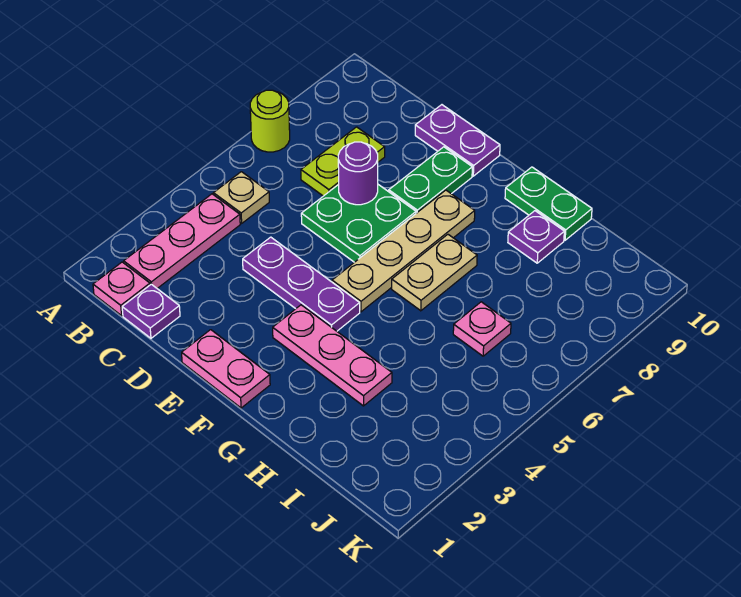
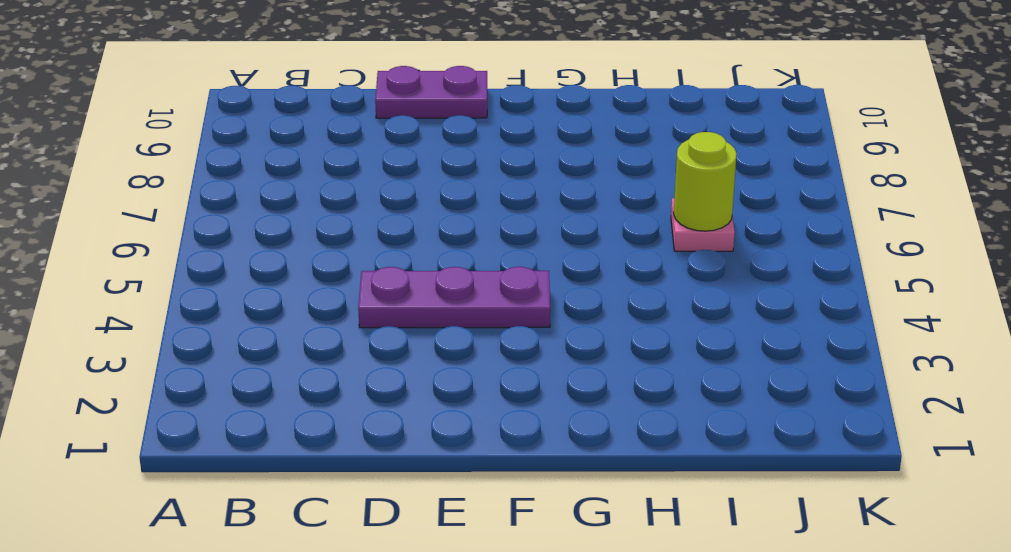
lime round brick I6 level 2 -> lime round brick A7 level 1
none -> pink plate B1 level 1
none -> pink plate B2:B4 level 1
none -> tan plate B5 level 1

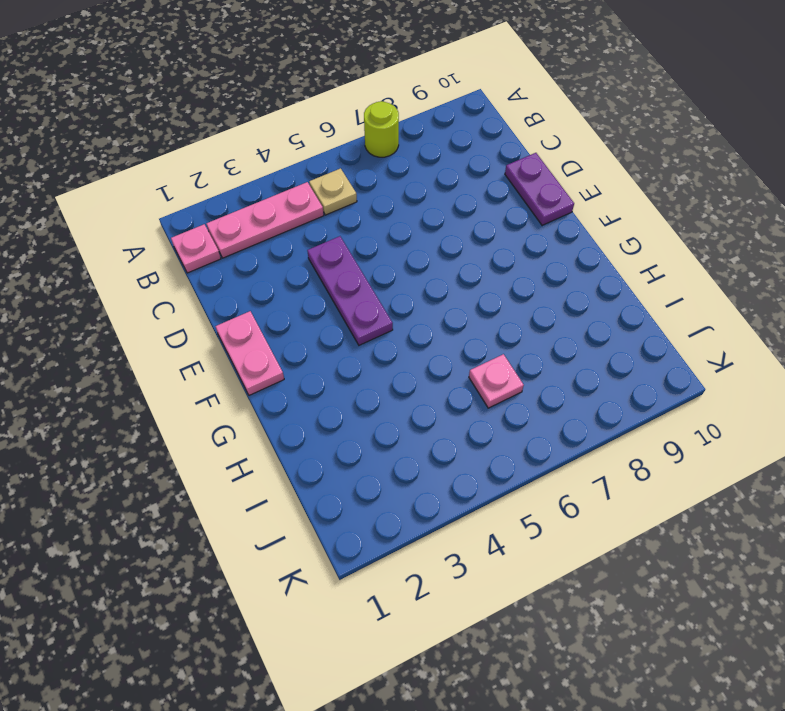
none -> purple plate C1 level 1
none -> lime plate C7:C8 level 1
none -> green plate D6:E7 level 1

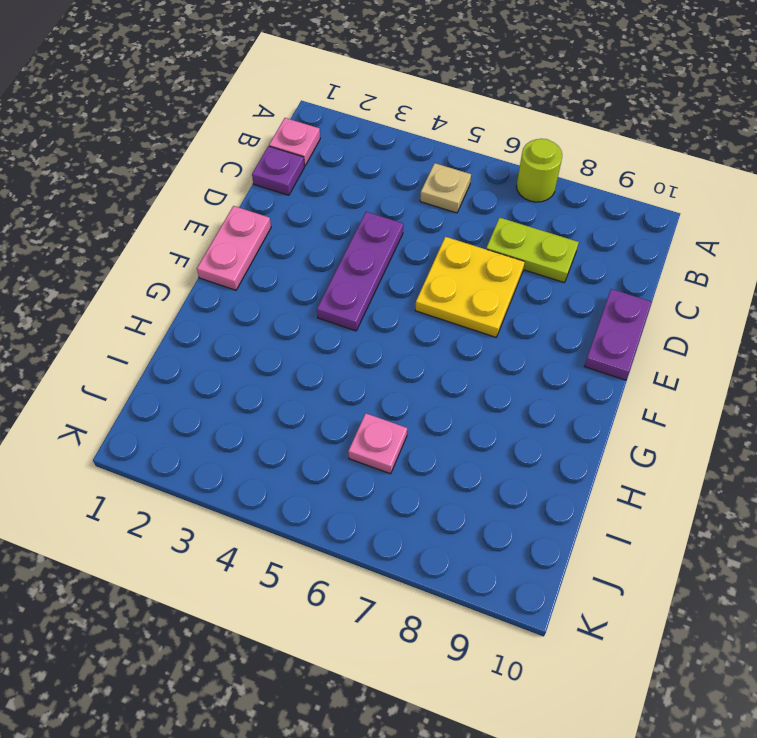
yellow plate D6:E7 level 1 -> green plate D6:E7 level 1
none -> pink plate B2:B4 level 1
none -> green plate E8:E9 level 1
none -> pink plate F3:H3 level 1

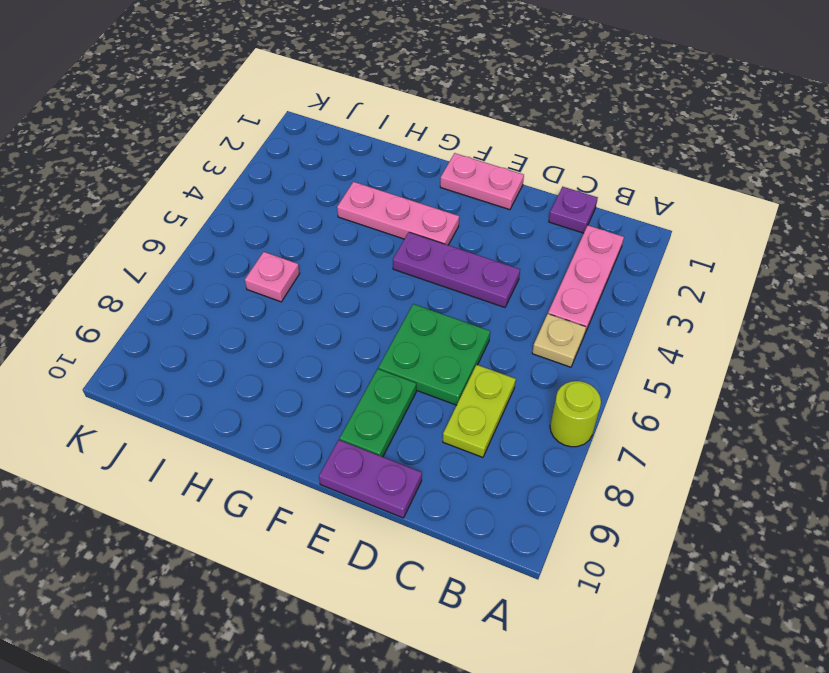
none -> pink plate B1 level 1
none -> tan plate F5:F8 level 1
none -> tan plate G6:G7 level 1

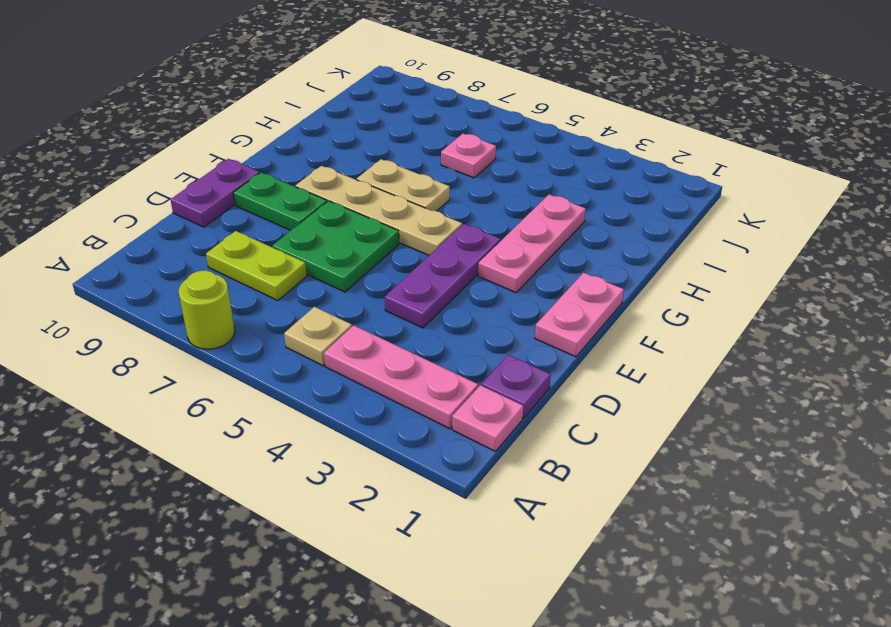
none -> green plate G10:H10 level 1
none -> purple plate H9 level 1
none -> purple round brick D7 level 2

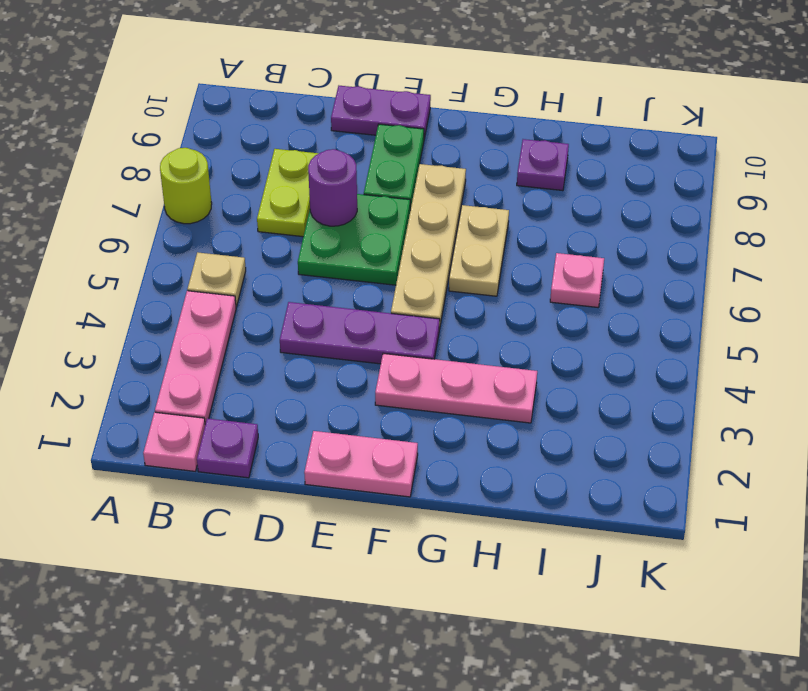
none -> green plate G10:H10 level 1

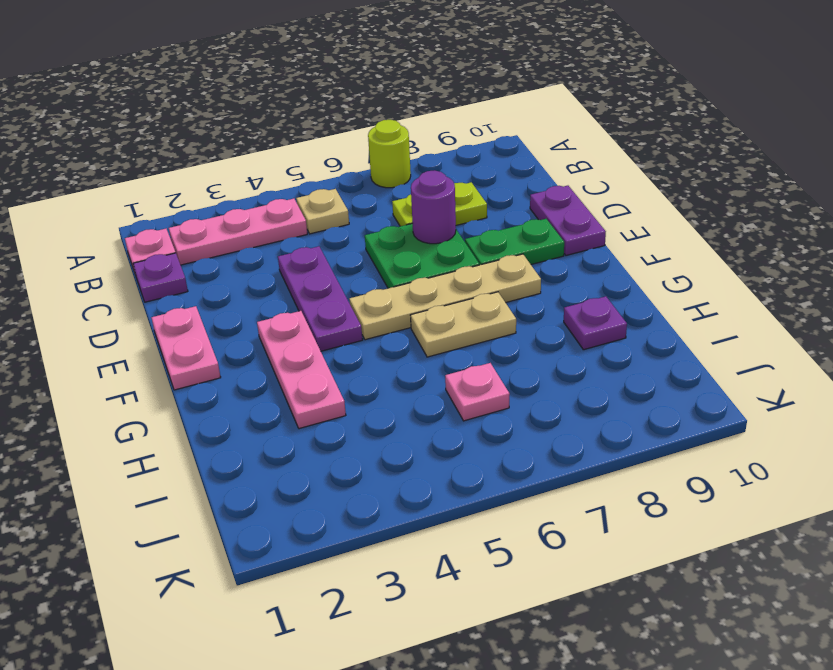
none -> green plate G10:H10 level 1

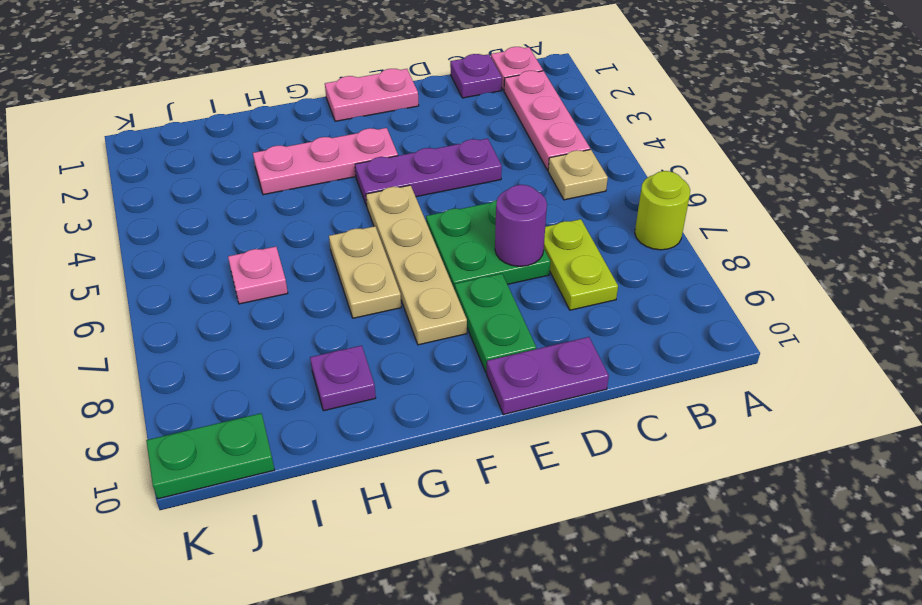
green plate J10:K10 level 1 -> green plate G10:H10 level 1

